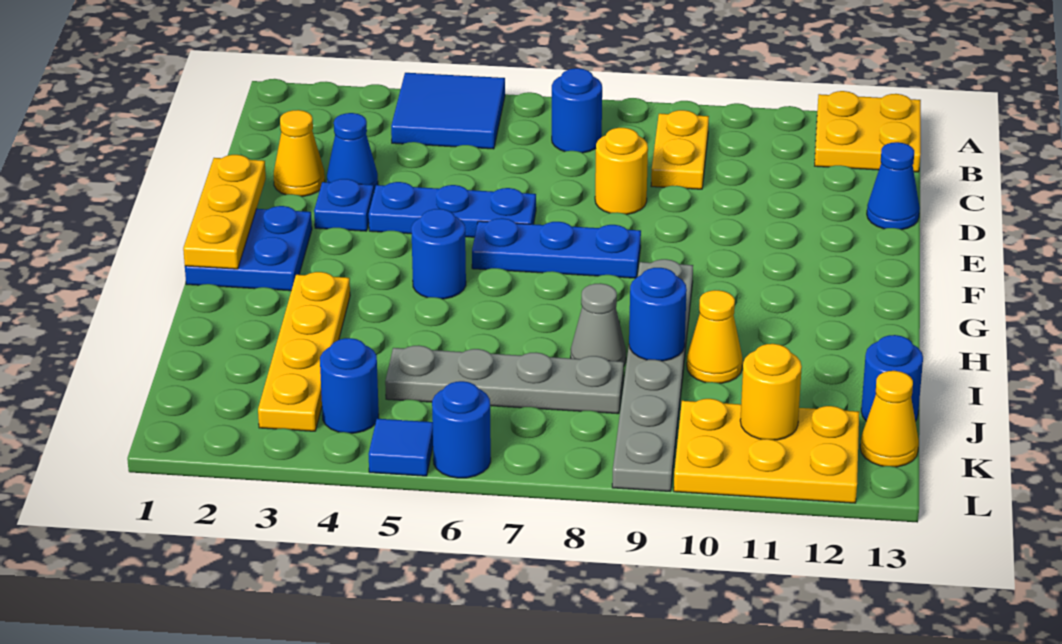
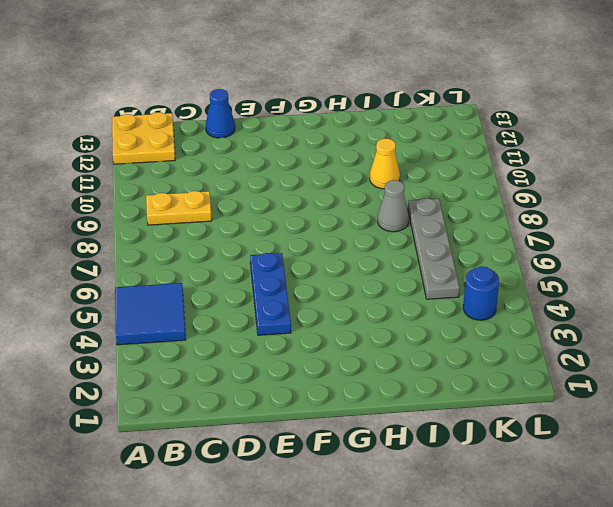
none -> blue round brick B7 level 1
none -> yellow cone D2 level 1
none -> blue cone D3 level 1

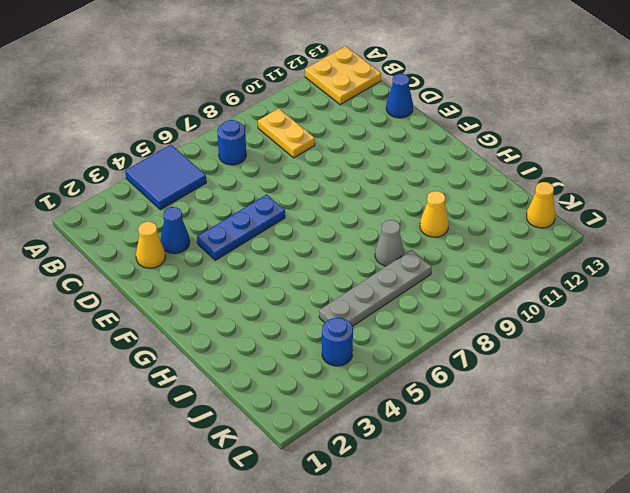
none -> yellow round brick D8 level 1
none -> blue plate E3 level 1
none -> blue plate F1:G2 level 1

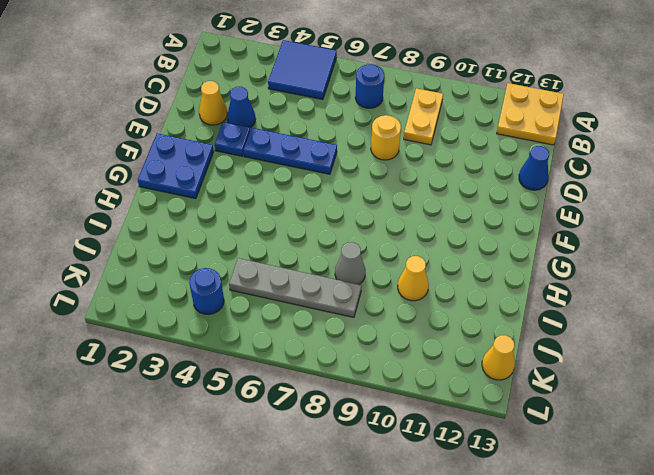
none -> blue plate F6:F8 level 1
none -> blue round brick G5 level 1
none -> grey plate G9:L9 level 1

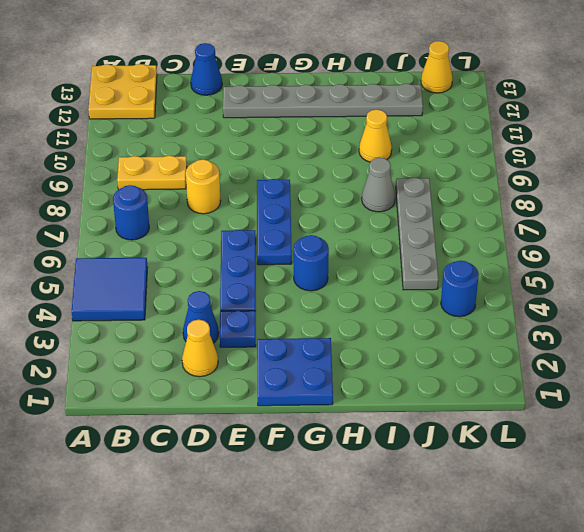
grey plate E12:J12 level 1 -> grey plate G9:L9 level 1
none -> yellow plate H3:K3 level 1
none -> blue round brick J13 level 1
none -> yellow plate K10:L12 level 1

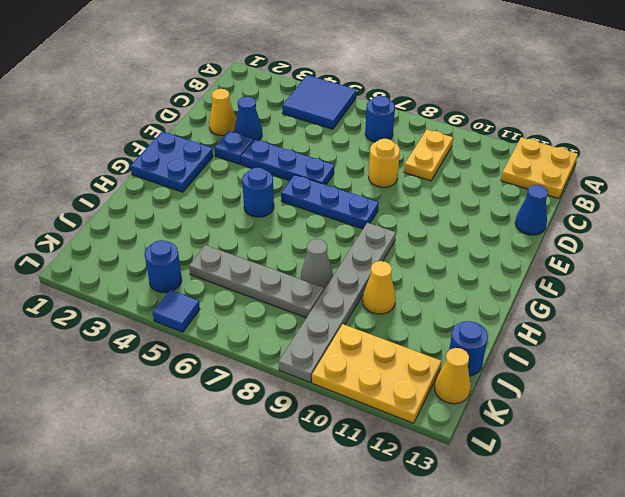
none -> yellow plate H3:K3 level 1
none -> blue round brick L6 level 1
none -> yellow plate E1:G1 level 2

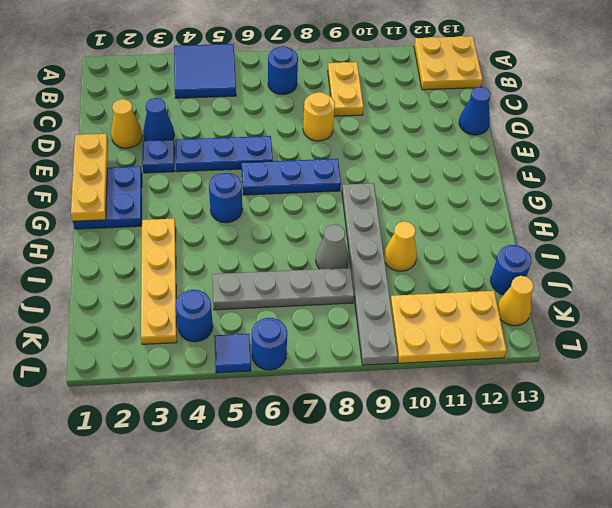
none -> blue round brick I9 level 2
none -> yellow round brick K11 level 2

